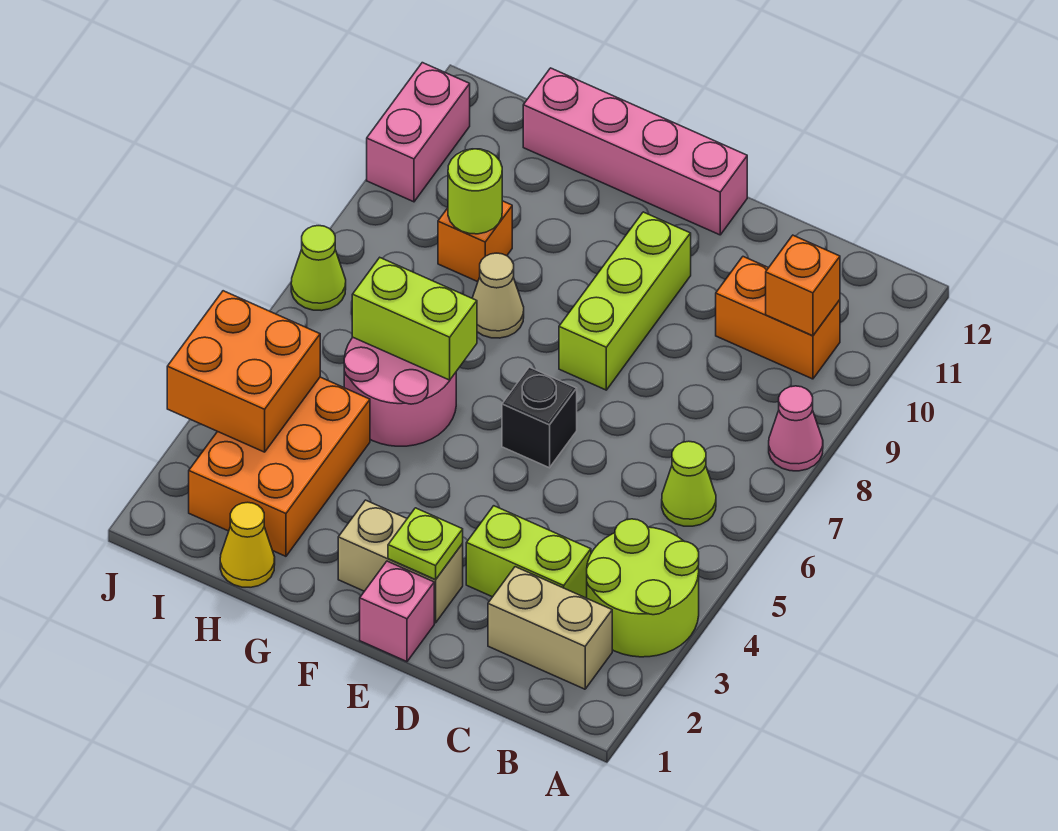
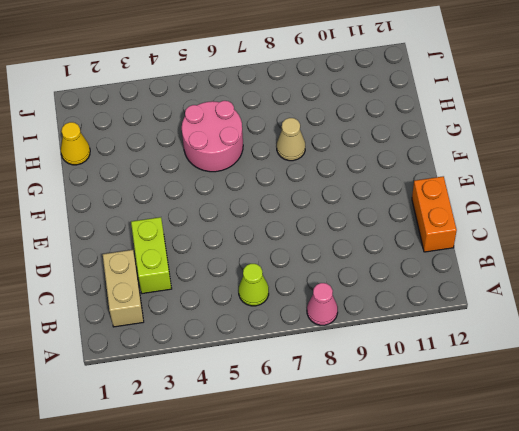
orange brick C12:D12 level 1 -> orange brick B10:C10 level 1
none -> lime round brick A3:B4 level 1
none -> pink brick E1 level 1
none -> tan brick E2:F2 level 1

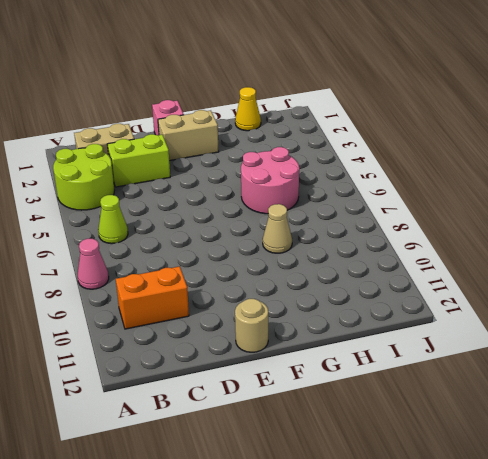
tan round brick E12 level 1 -> pink brick E12:H12 level 1
none -> black brick E6 level 1
none -> lime brick E8:E10 level 1
none -> orange brick H2:I4 level 1

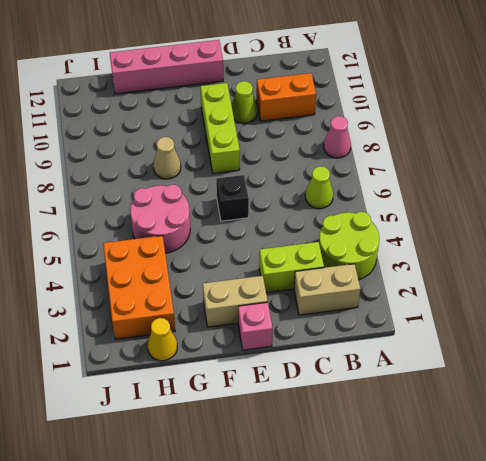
lime cone D10 level 1 -> lime cone J7 level 1
none -> orange brick H9 level 1
none -> pink brick J10:J11 level 1
none -> orange brick B10 level 2

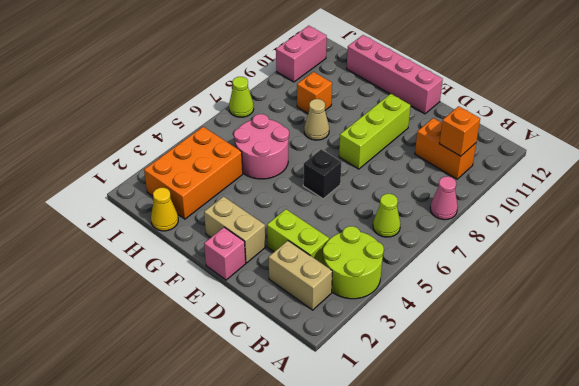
none -> lime plate E2 level 2
none -> lime brick G6:H6 level 2
none -> lime round brick H9 level 2

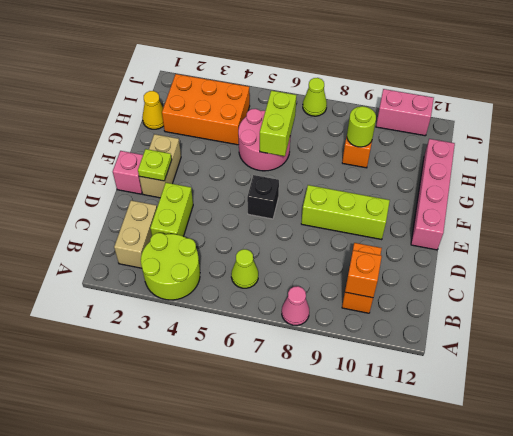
none -> tan cone G8 level 1
none -> orange brick I3:J4 level 2

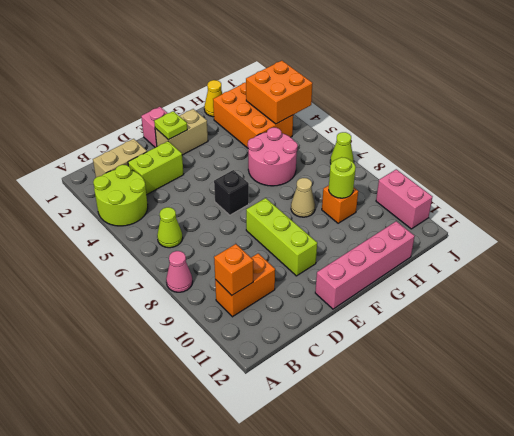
none -> lime brick G6:H6 level 2

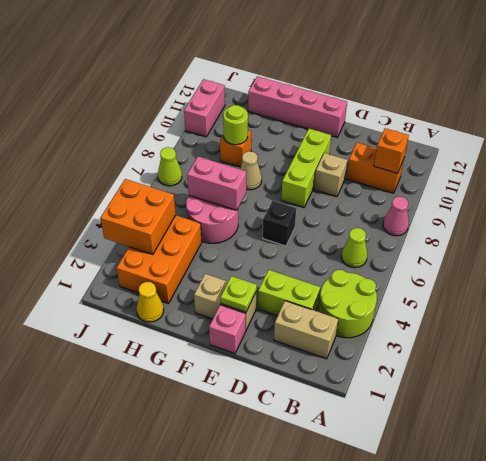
tan brick D9 level 1 -> none
pink brick G6:H6 level 2 -> lime brick G6:H6 level 2

